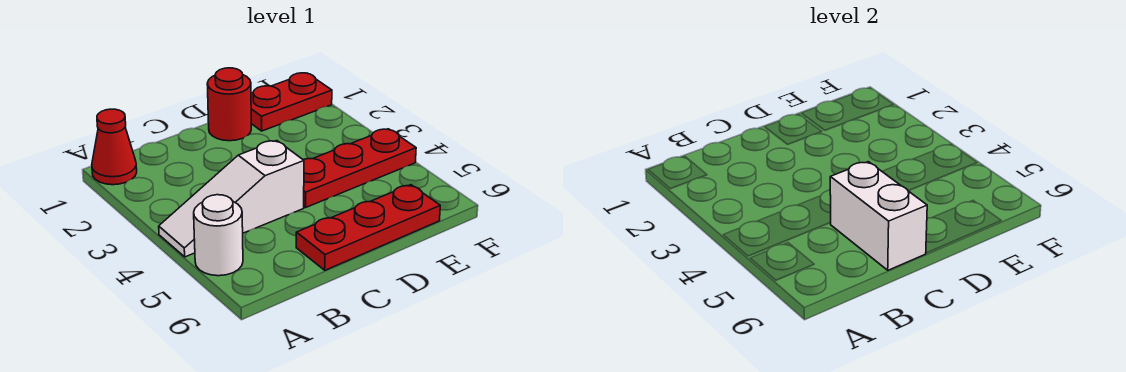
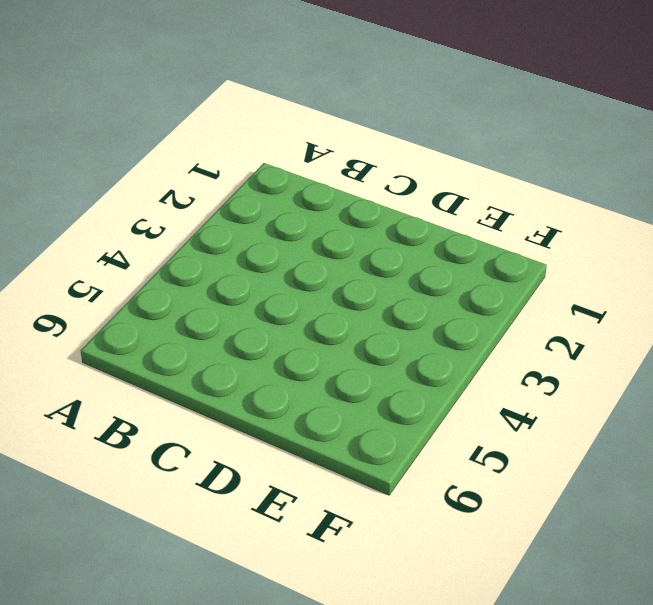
none -> red cone A1 level 1
none -> white slope A4:C4 level 1 top C

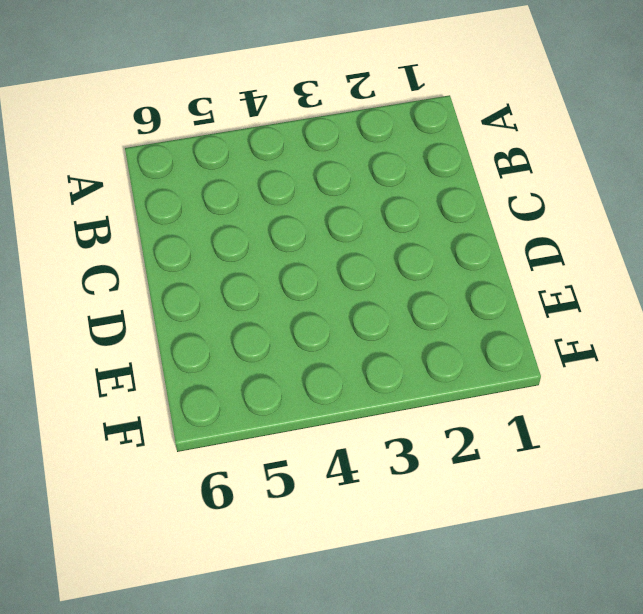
none -> red cone A1 level 1
none -> white slope A4:C4 level 1 top C

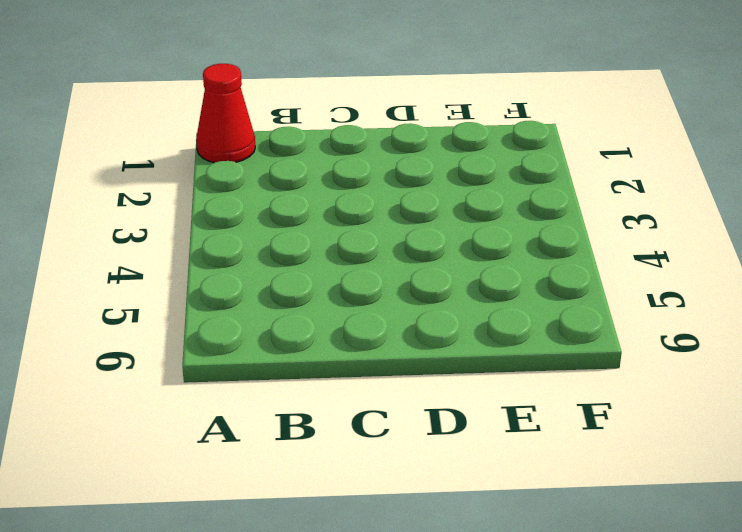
none -> white slope A4:C4 level 1 top C
none -> white round brick A5 level 1

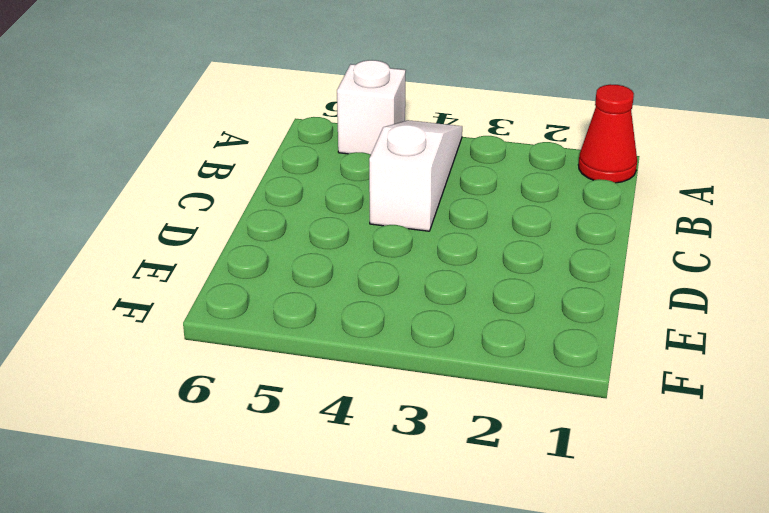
white brick A5 level 1 -> white round brick A5 level 1
none -> red plate C6:E6 level 1
none -> red round brick D1 level 1

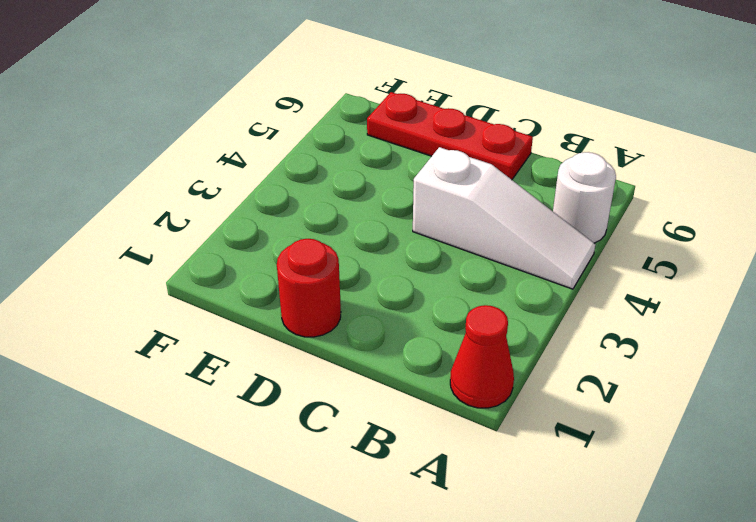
none -> red plate D4:F4 level 1
none -> red plate E1:F1 level 1

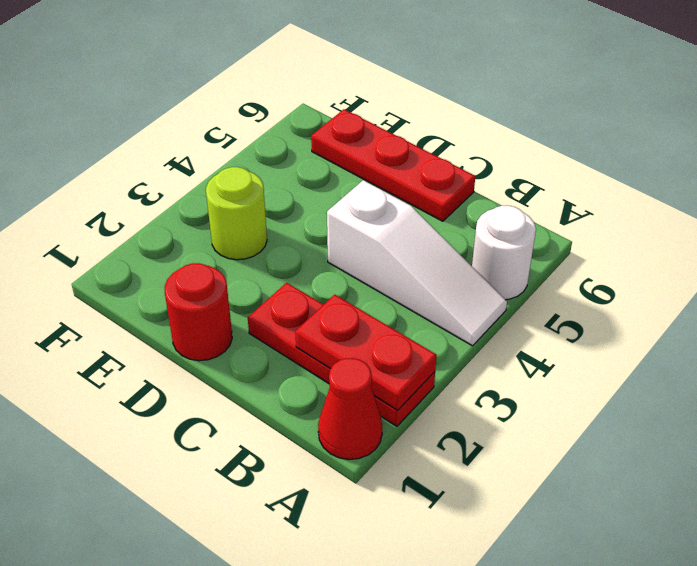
red plate A2:C2 level 1 -> red plate D4:F4 level 1
red plate A2:B2 level 2 -> red plate E1:F1 level 1
lime round brick E3 level 1 -> none
none -> white brick C5:C6 level 2

